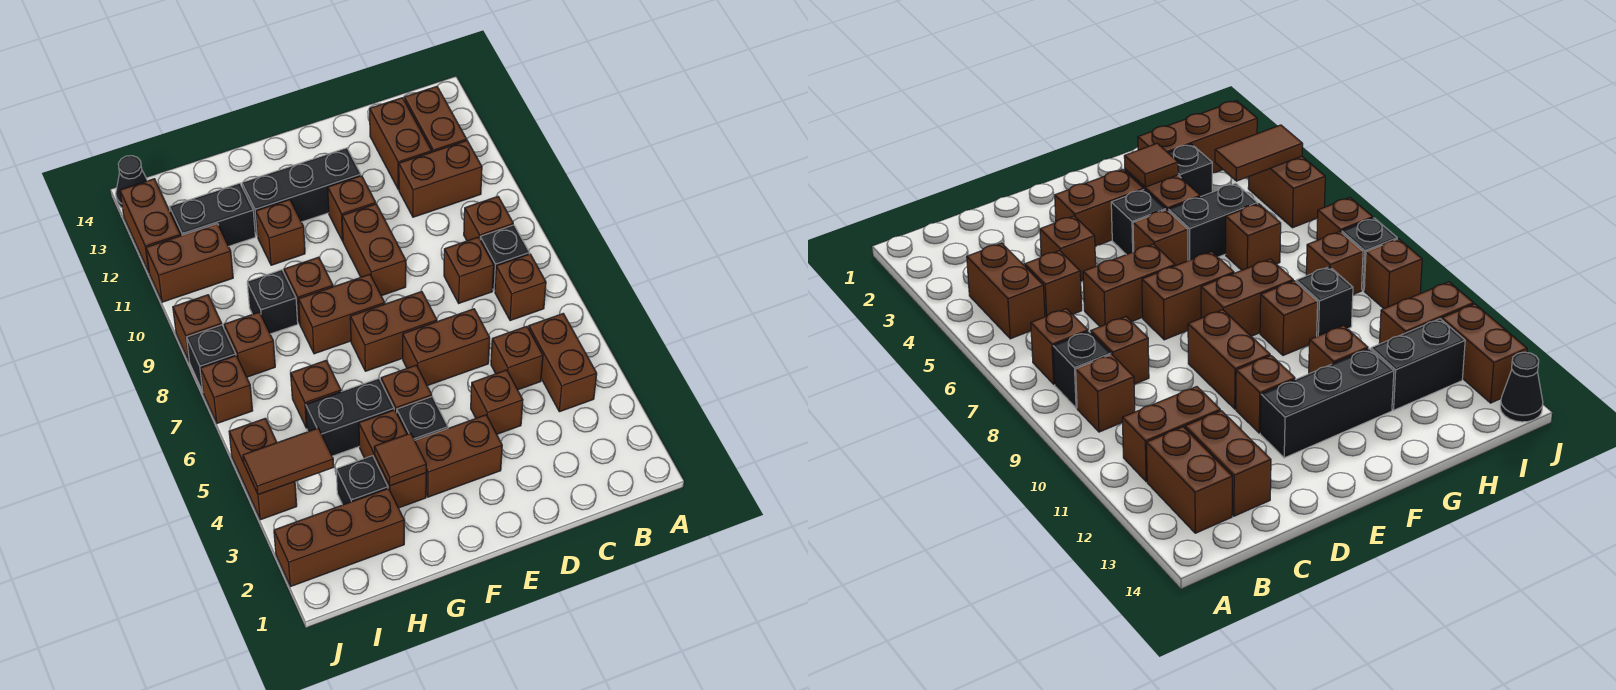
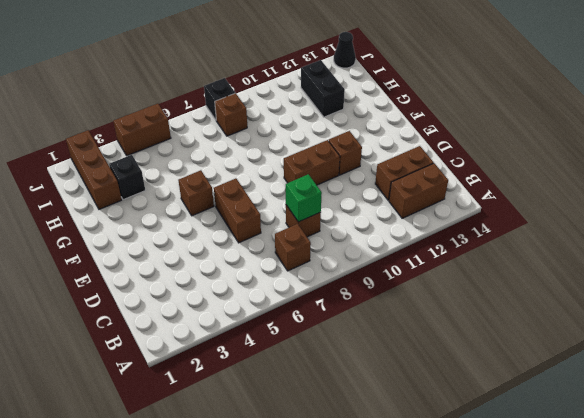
green brick C8 level 2 -> none
none -> brown brick B4:B5 level 1
none -> black brick B8 level 1
none -> brown brick B9 level 1
none -> brown brick B11:C11 level 1

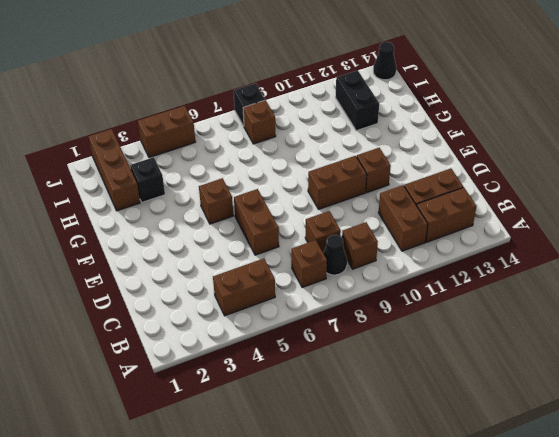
black cone B8 level 1 -> black brick B8 level 1
none -> brown brick C5 level 1
none -> brown brick D4 level 1
none -> brown brick E3:F3 level 1
none -> brown brick E7:F7 level 1

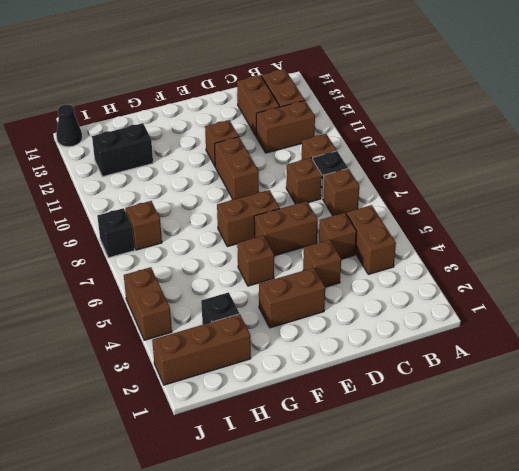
none -> black brick E12:G12 level 1
none -> black brick F4 level 1
none -> brown brick F8:G8 level 1
none -> brown brick G3:G4 level 1

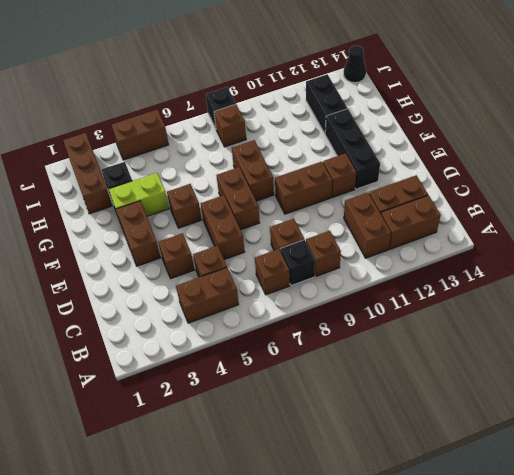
lime brick G3:G4 level 1 -> brown brick G3:G4 level 1
none -> black brick F4 level 1
none -> black brick G5:H5 level 1
none -> brown brick G9 level 1
none -> brown brick G11 level 1

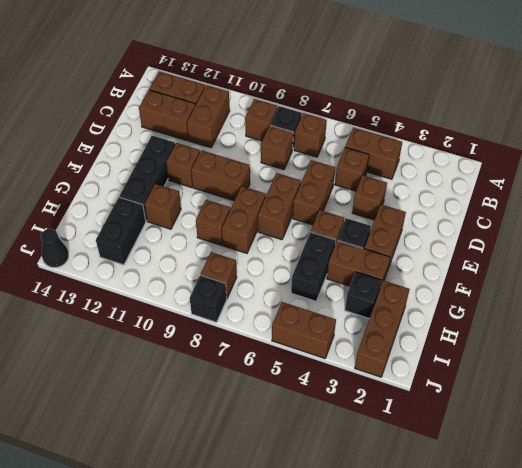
none -> brown brick H6 level 1
none -> black brick H9 level 1
none -> brown brick I11:J11 level 1
none -> brown brick J7 level 1

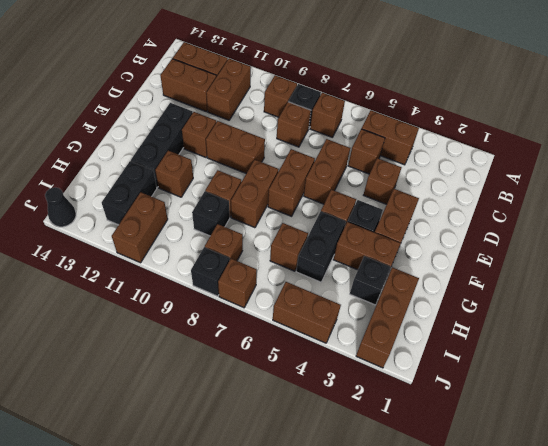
none -> brown brick J9 level 1
none -> brown brick J12:J13 level 1
none -> brown tile G3 level 2
none -> brown tile I4:J4 level 2

